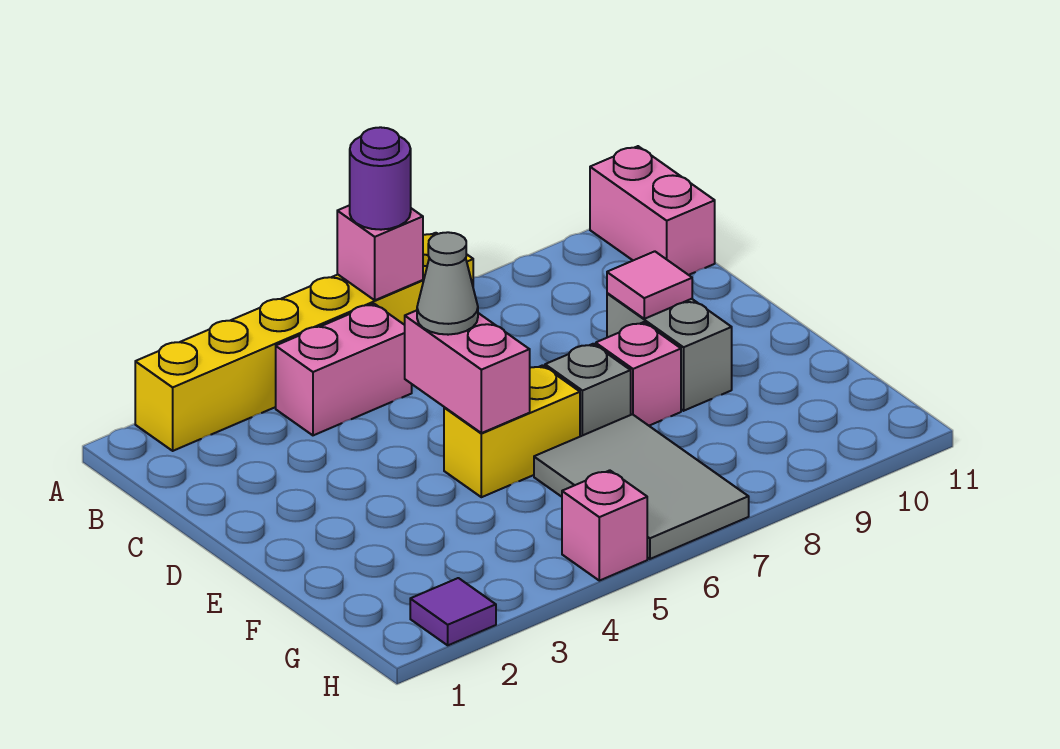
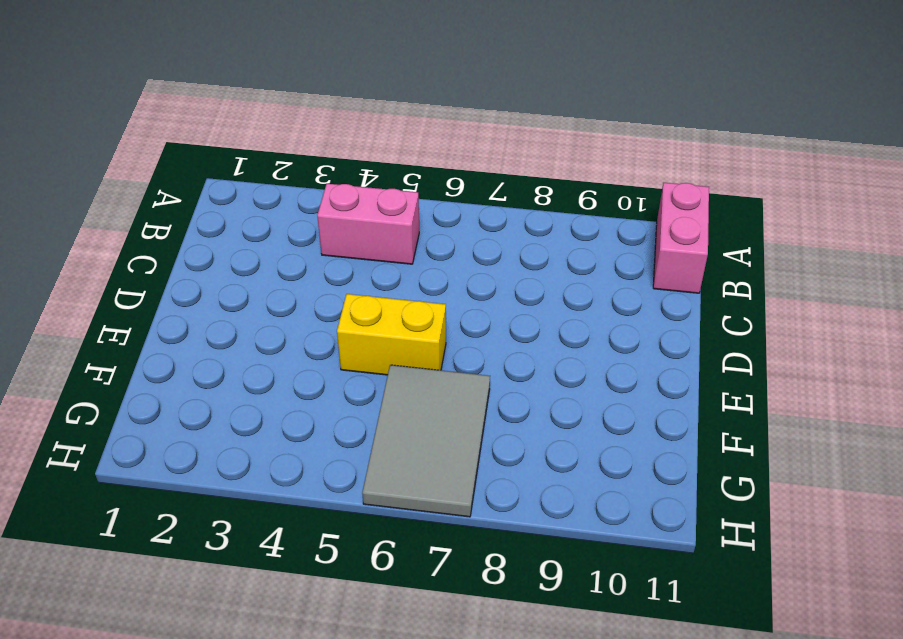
none -> yellow brick A2:A7 level 1
none -> grey brick D9:E9 level 1
none -> grey brick E7 level 1

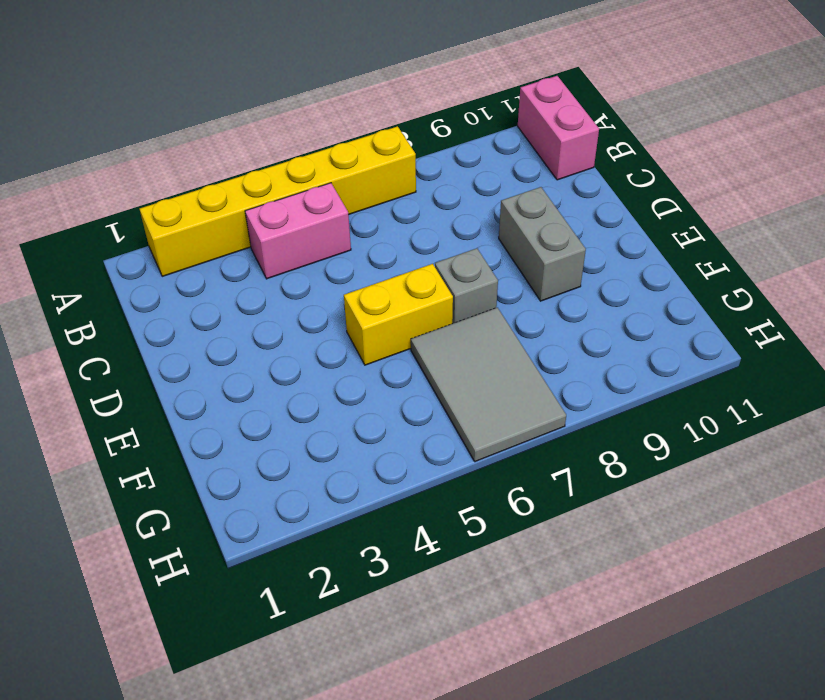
none -> pink brick E8 level 1
none -> purple tile H2 level 1
none -> pink brick H5 level 1

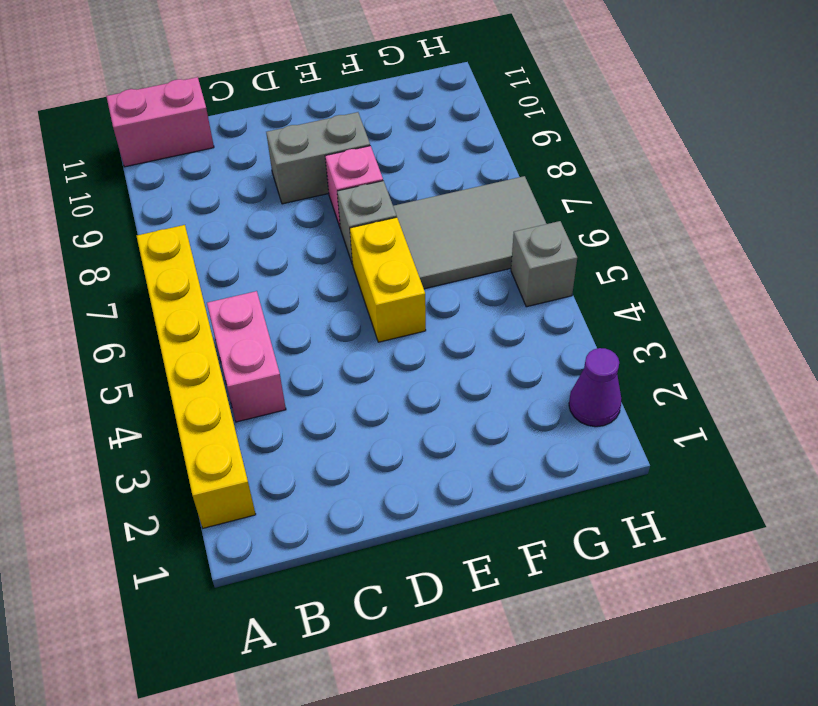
purple cone H2 level 1 -> purple tile H2 level 1
grey brick H5 level 1 -> pink brick H5 level 1
none -> pink brick A6 level 2
none -> pink brick D5:E5 level 2
none -> pink tile D9 level 2

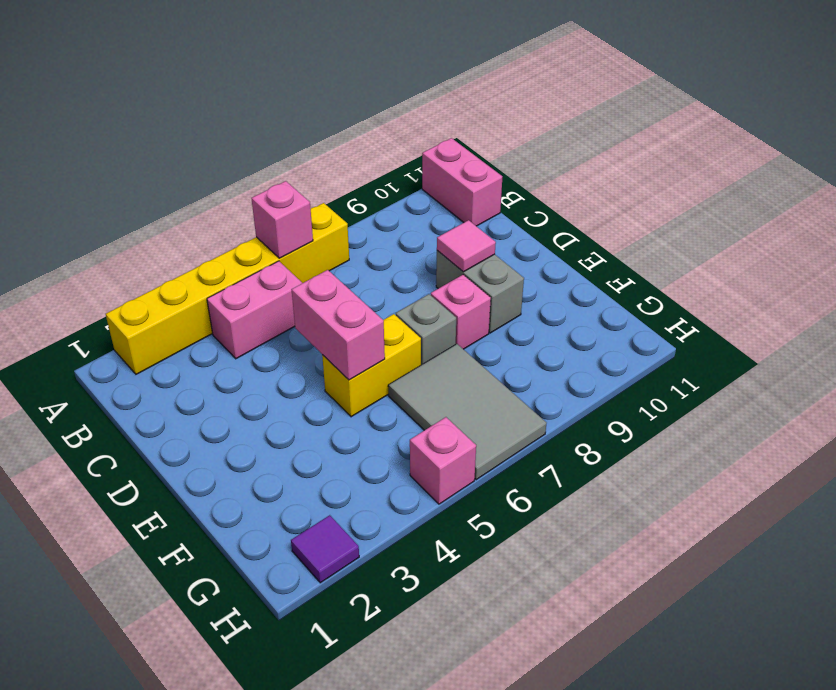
none -> purple round brick A6 level 3
none -> grey cone D5 level 3

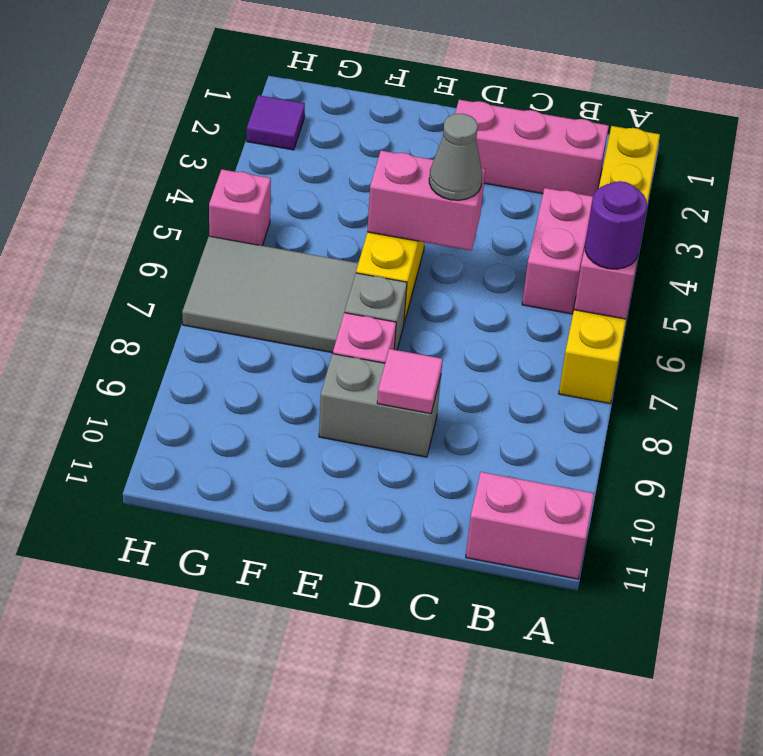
pink brick B2:D2 level 1 -> none

